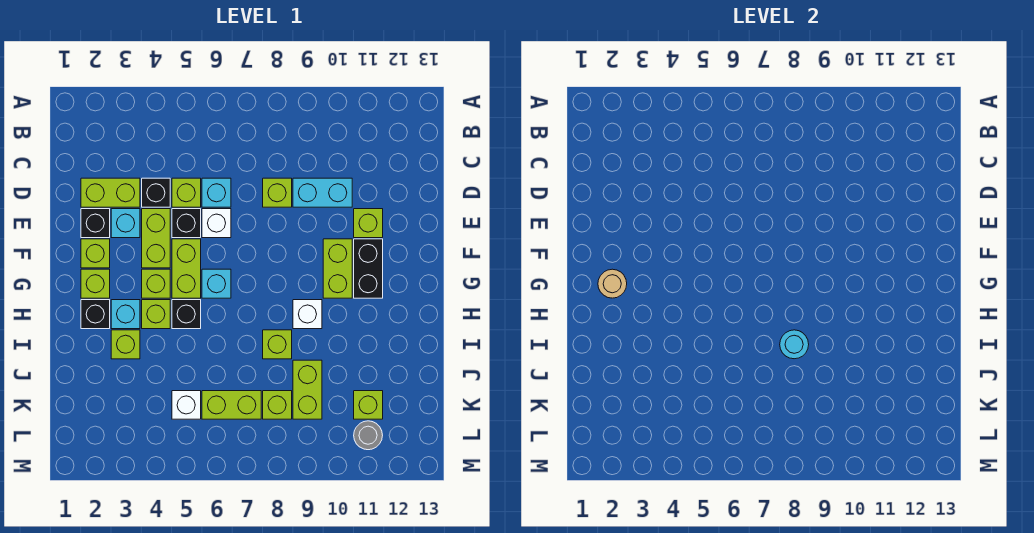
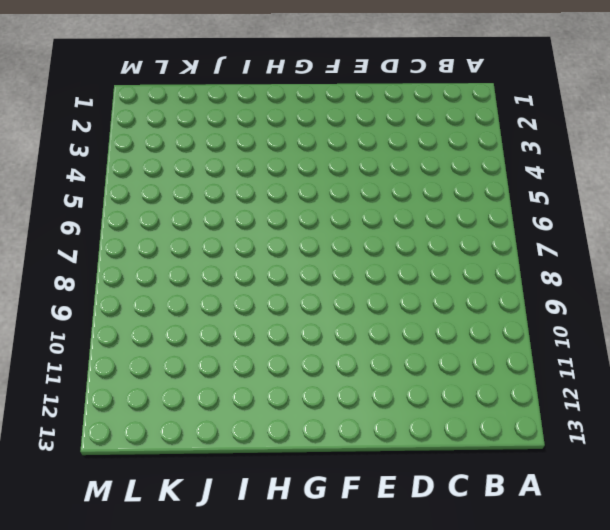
none -> lime brick D2:D3 level 1
none -> black brick D4 level 1
none -> lime brick D5 level 1
none -> cyan brick D6 level 1

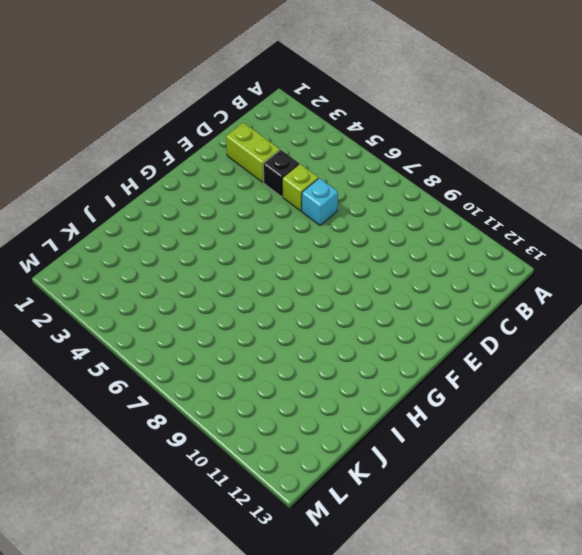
none -> lime brick D8 level 1
none -> cyan brick D9:D10 level 1
none -> black brick E2 level 1
none -> cyan brick E3 level 1

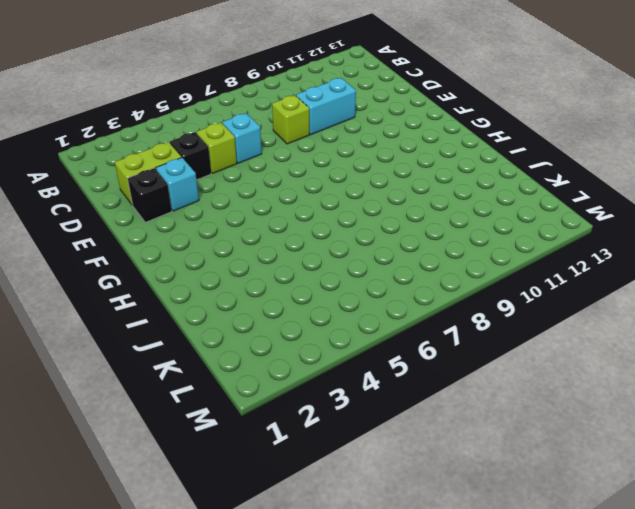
none -> lime brick E4:F4 level 1
none -> black brick E5 level 1
none -> white brick E6 level 1
none -> lime brick E11 level 1

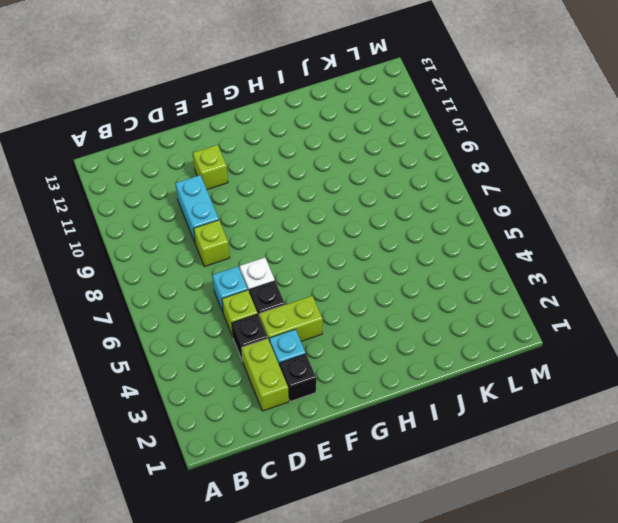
none -> lime brick F2 level 1
none -> lime brick F5:G5 level 1
none -> lime brick F10:G10 level 1
none -> black brick F11:G11 level 1

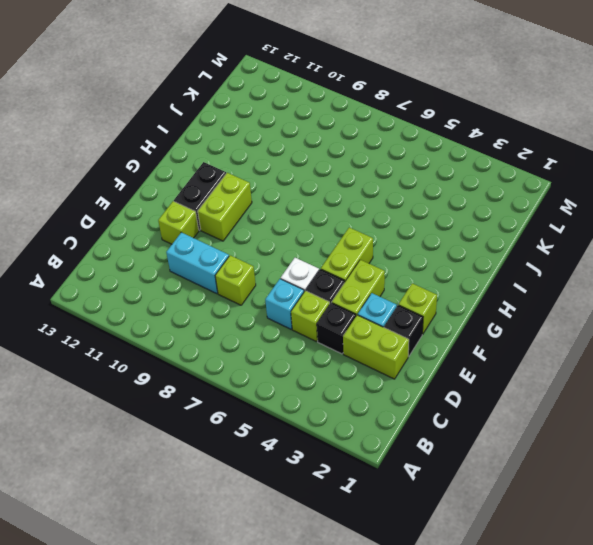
none -> lime brick G2 level 1
none -> lime brick G4 level 1
none -> cyan brick G6 level 1
none -> black brick H2 level 1

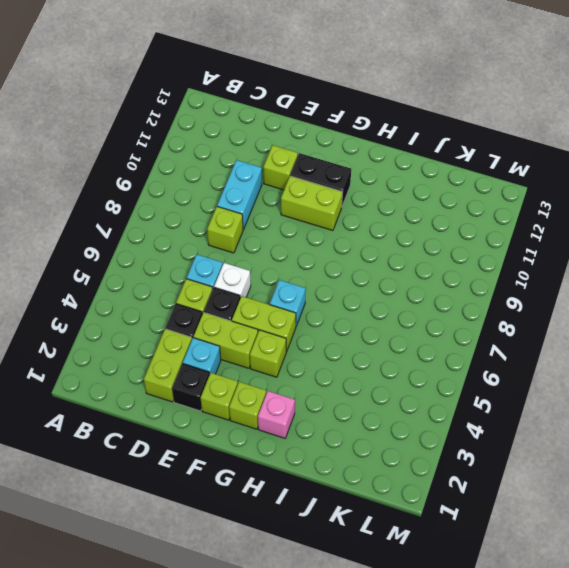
pink brick H2 level 1 -> black brick H2 level 1
none -> cyan brick H3 level 1
none -> lime brick H4 level 1
none -> black brick H5 level 1
none -> white brick H9 level 1

